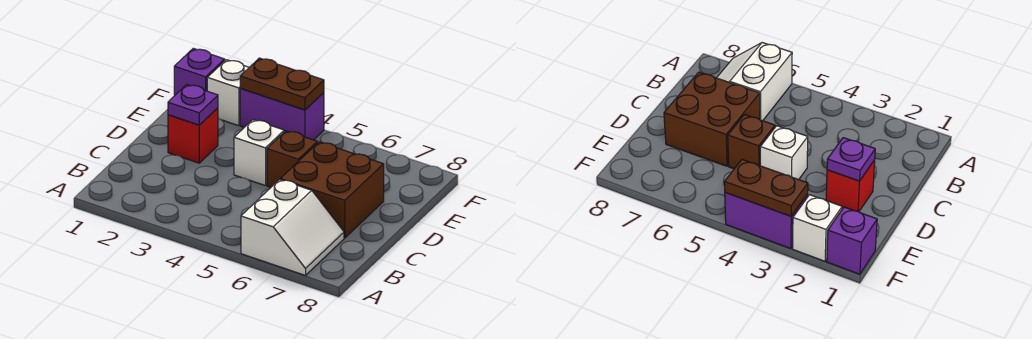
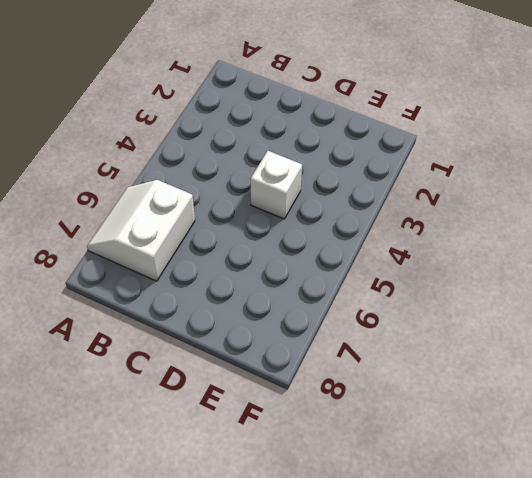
white slope A6:B7 level 1 top B -> white slope A6:B7 level 1 top 6
none -> brown brick C6:D7 level 1
none -> red brick D2 level 1

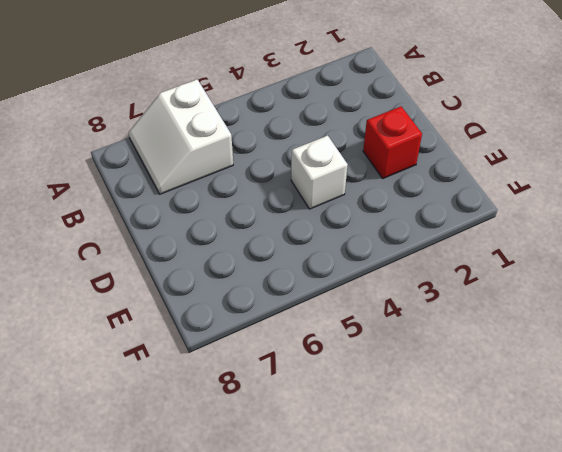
none -> brown brick C6:D7 level 1
none -> brown brick D5 level 1

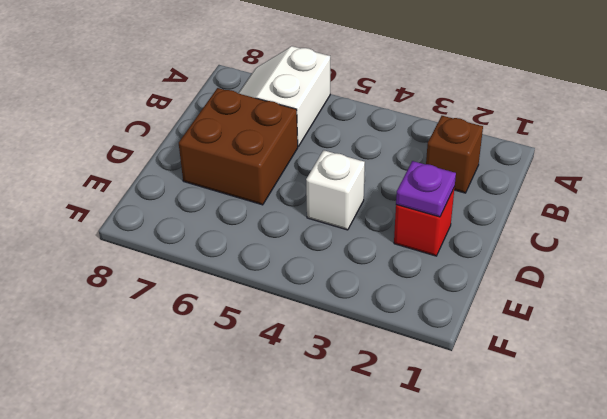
brown brick B2 level 1 -> brown brick D5 level 1
none -> purple brick F1 level 1
none -> white brick F2 level 1

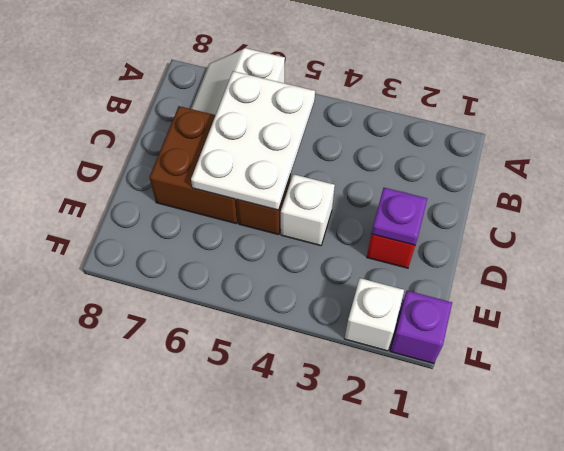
white plate B5:D6 level 2 -> none
none -> purple brick F3:F4 level 1
none -> brown plate F3:F4 level 2

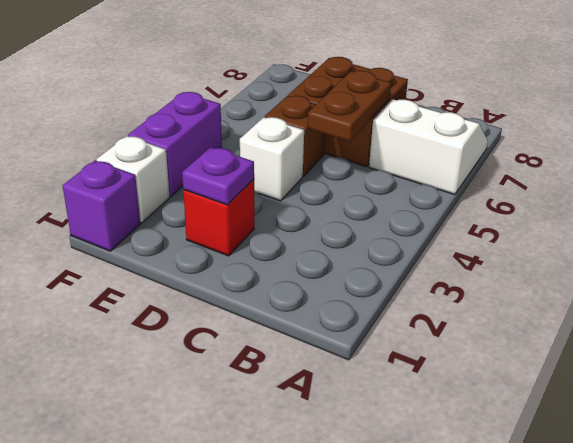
brown plate C5:C6 level 2 -> brown plate F3:F4 level 2

